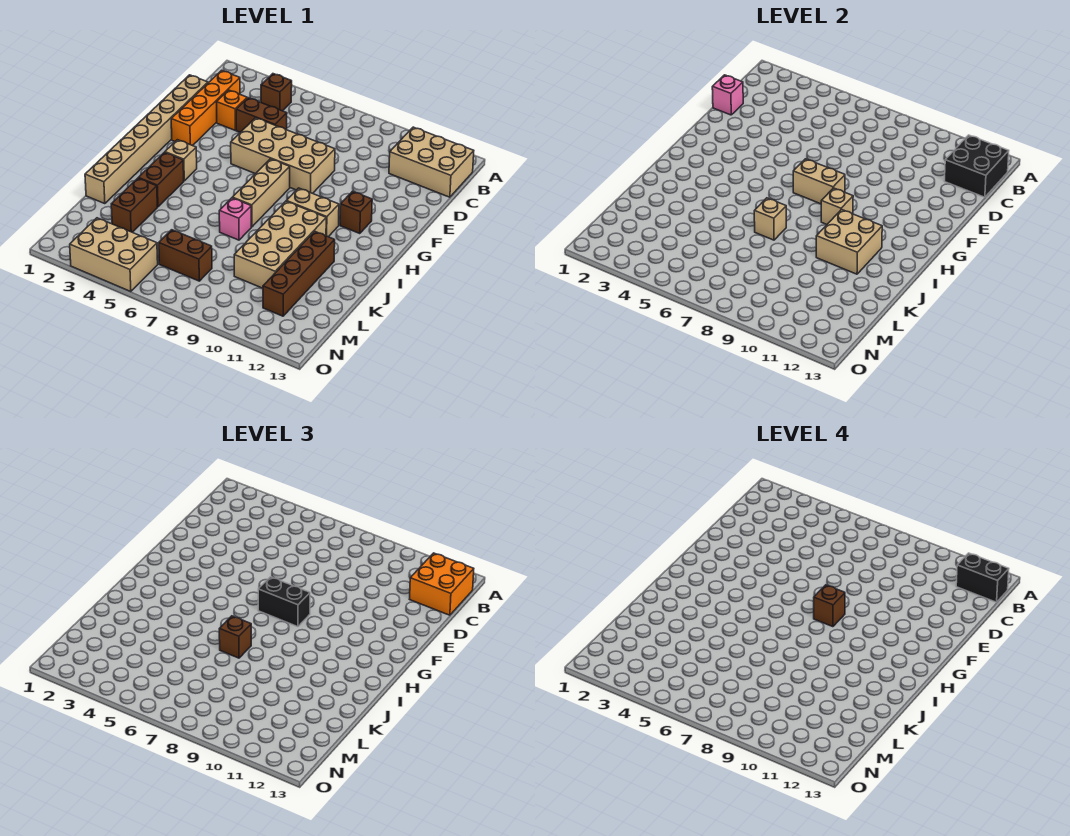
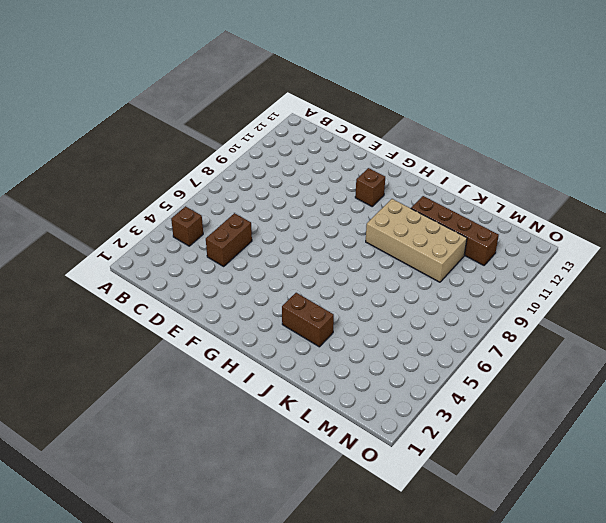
none -> tan brick B11:C13 level 1
none -> orange brick C2:F2 level 1
none -> tan brick D1:K1 level 1

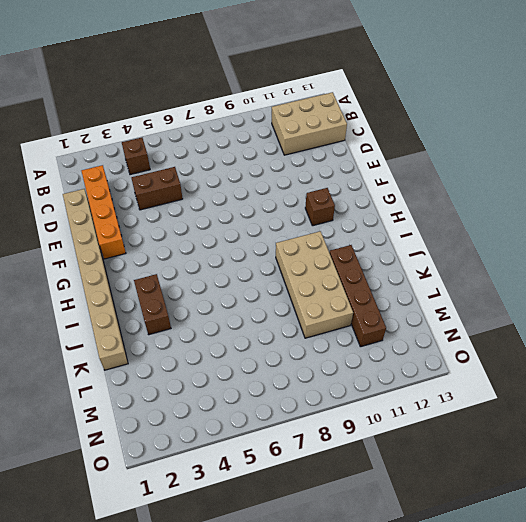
none -> orange brick D3 level 1
none -> tan brick E5:F8 level 1
none -> tan brick G7:I7 level 1

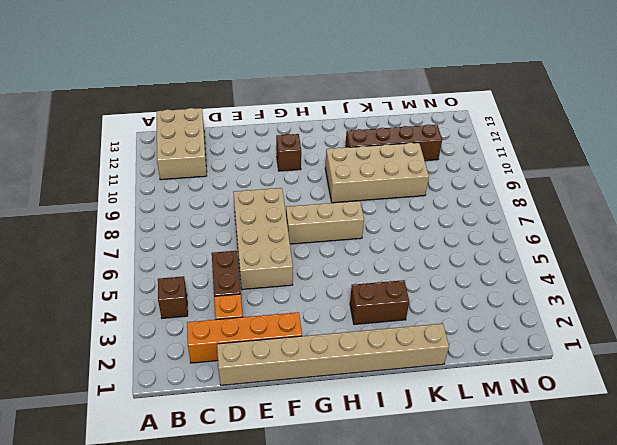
none -> tan brick H3 level 1
none -> tan brick H9:H10 level 1
none -> pink brick J7 level 1

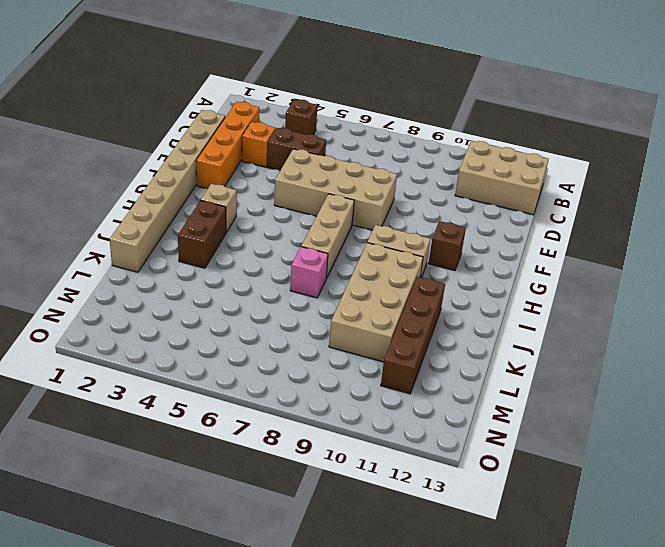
none -> brown brick K3:L3 level 1
none -> brown brick M6:M7 level 1
none -> tan brick N3:O5 level 1

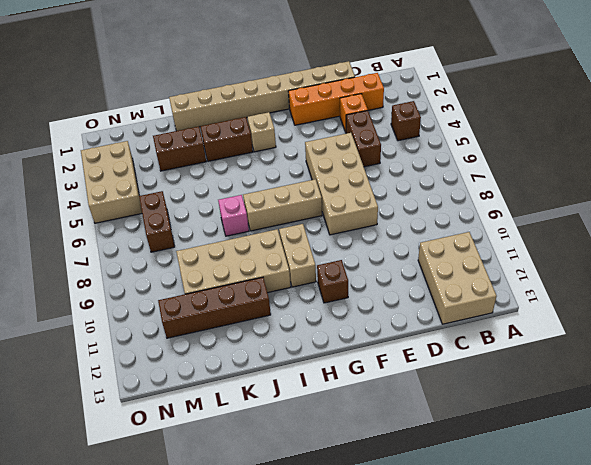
none -> black brick B12:C13 level 2
none -> pink brick D1 level 2
none -> tan brick G7:G8 level 2

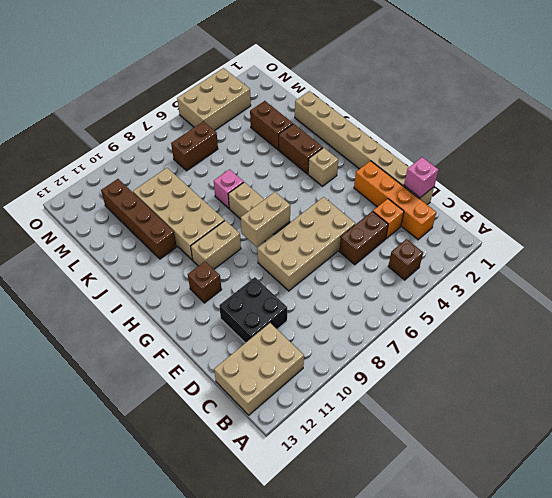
black brick D10:E11 level 1 -> black brick B12:C13 level 2
none -> tan brick H9 level 2
none -> tan brick I10:J11 level 2
none -> tan brick J7 level 2

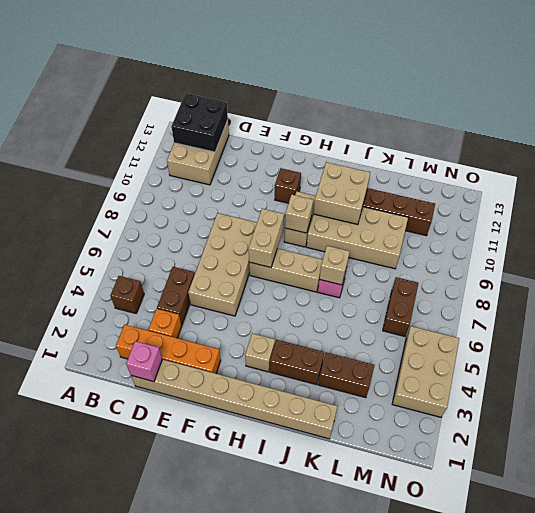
none -> orange brick B12:C13 level 3
none -> black brick G7:G8 level 3
none -> brown brick J7 level 3

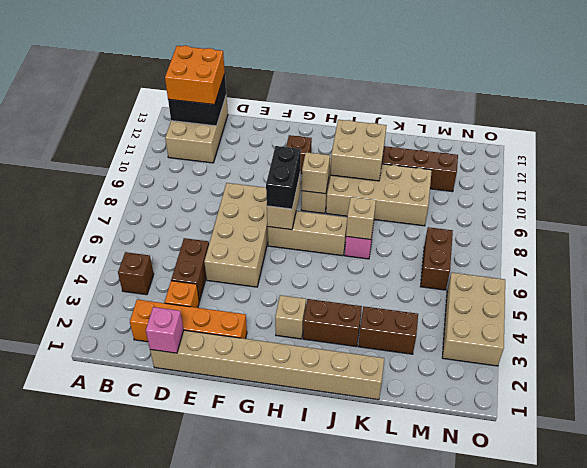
none -> brown brick J7 level 3
none -> black brick B12:B13 level 4
none -> brown brick G8 level 4

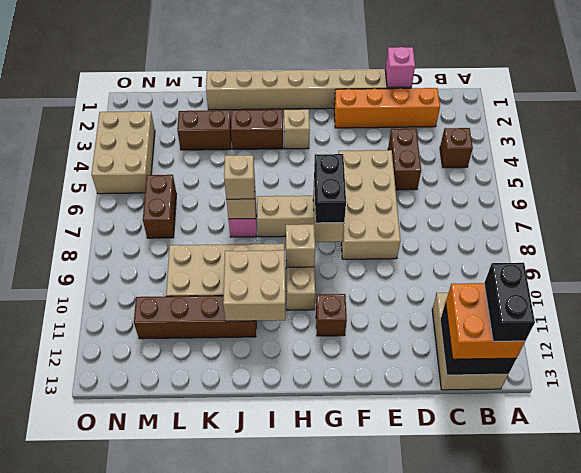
tan brick J7 level 3 -> brown brick J7 level 3
none -> orange brick D3 level 1
none -> brown brick G8 level 4

